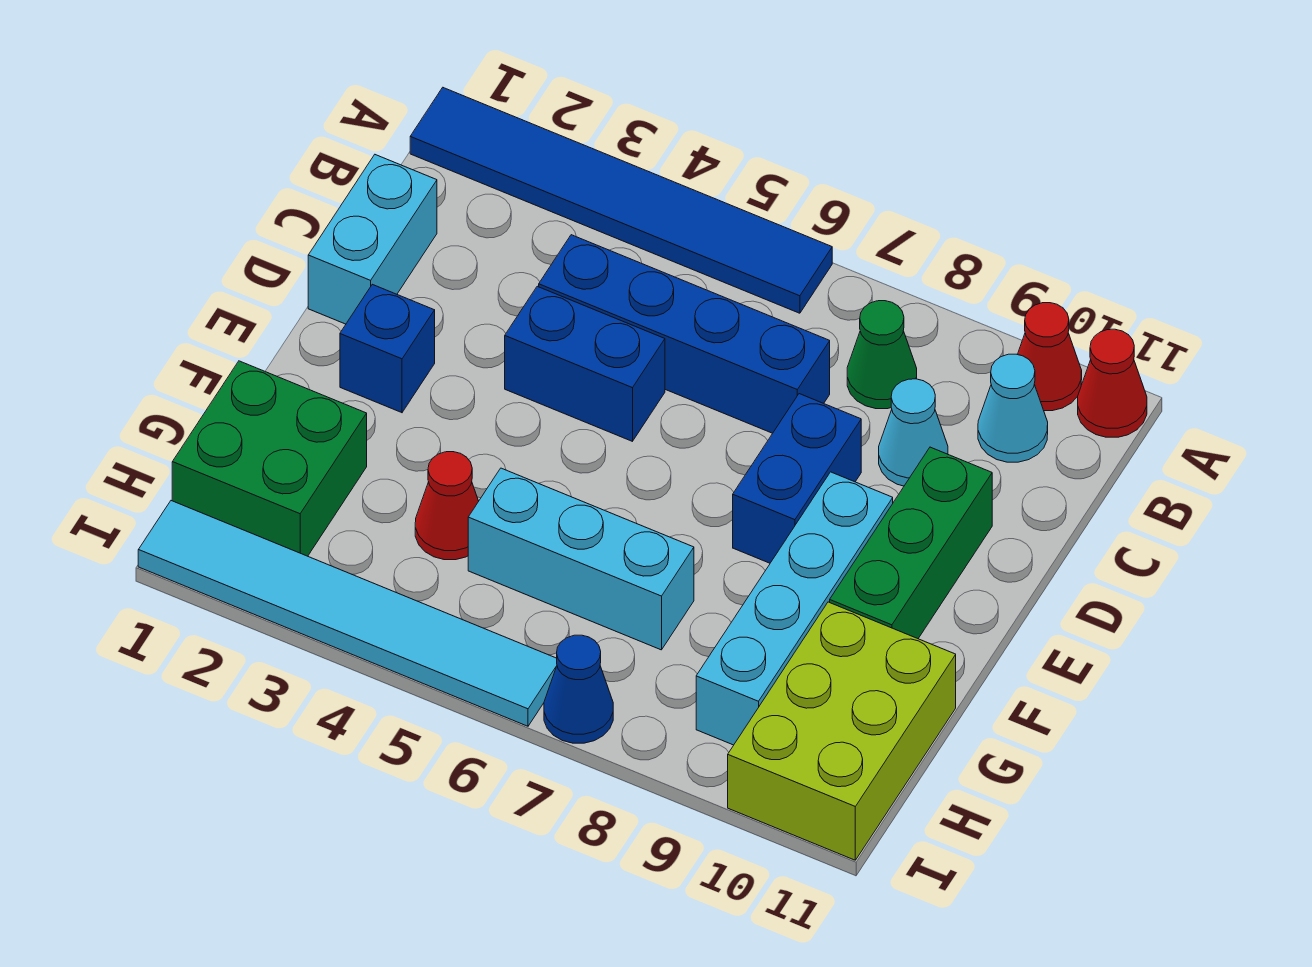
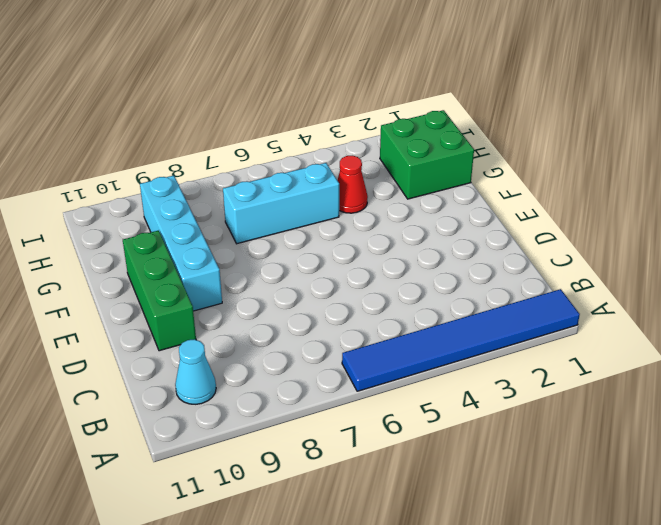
none -> red cone A10 level 1
none -> red cone A11 level 1
none -> green cone B8 level 1

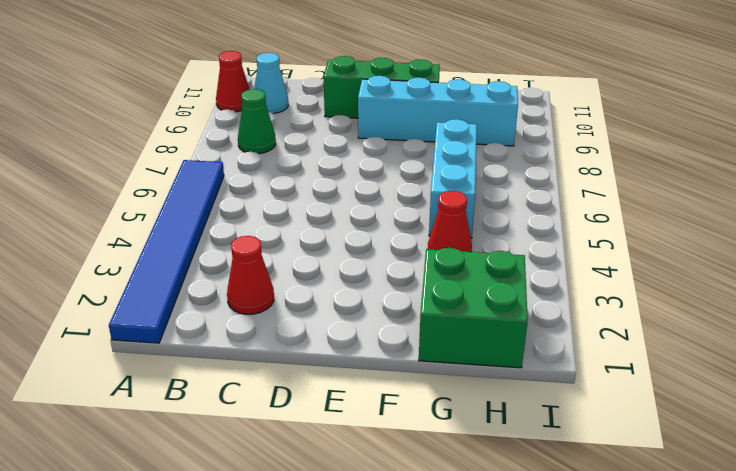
red cone C2 level 1 -> red cone A11 level 1
none -> cyan brick C1:D1 level 1
none -> blue brick C4:C7 level 1
none -> cyan cone C9 level 1

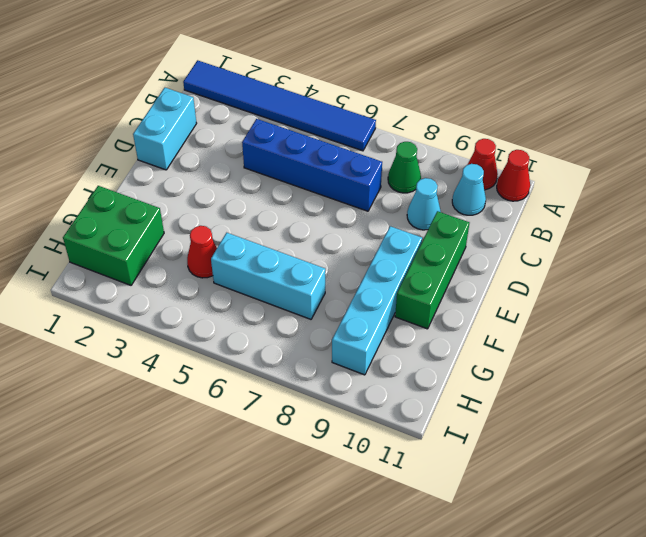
none -> blue brick D4:D5 level 1
none -> blue brick D8:E8 level 1
none -> blue brick E2 level 1

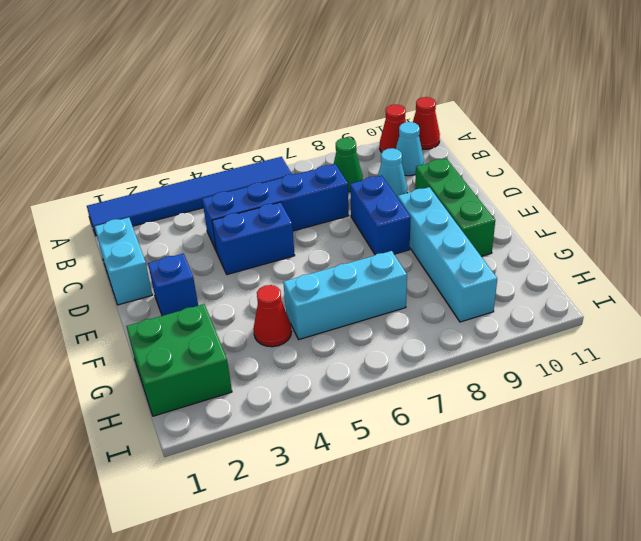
none -> lime brick G10:I11 level 1
none -> cyan tile I1:I6 level 1
none -> blue cone I7 level 1

